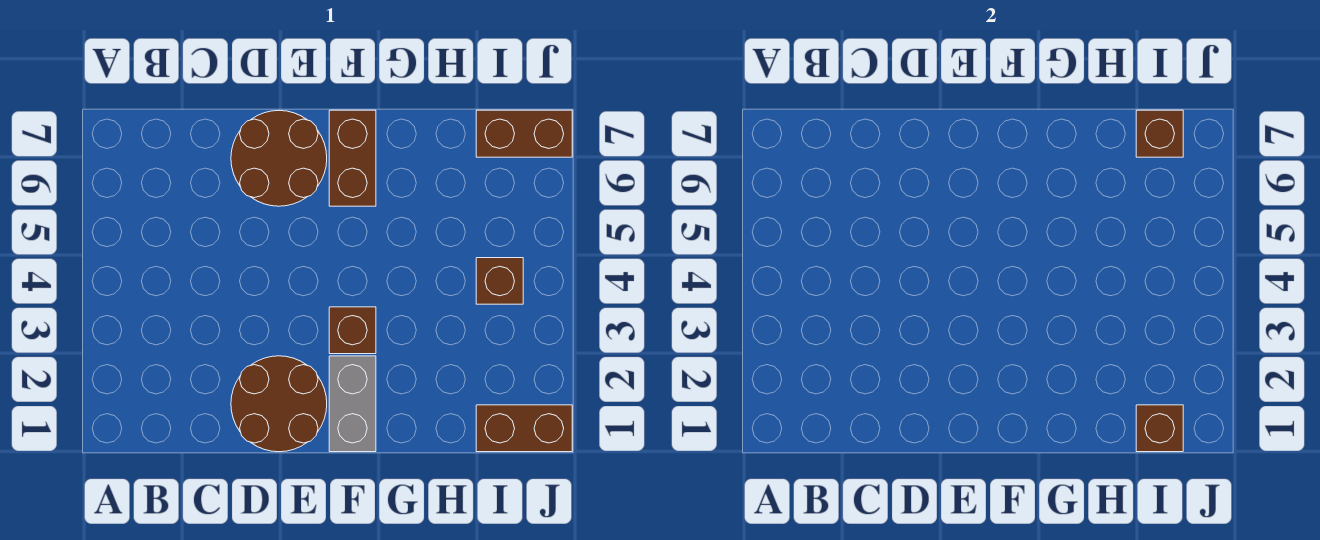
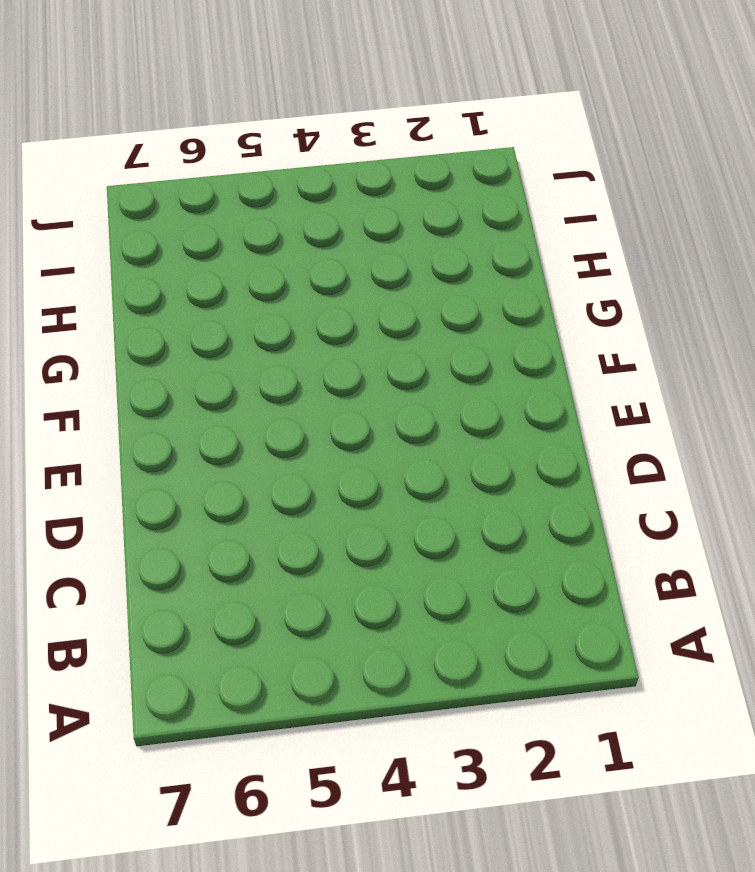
none -> brown round brick D1:E2 level 1
none -> brown round brick D6:E7 level 1

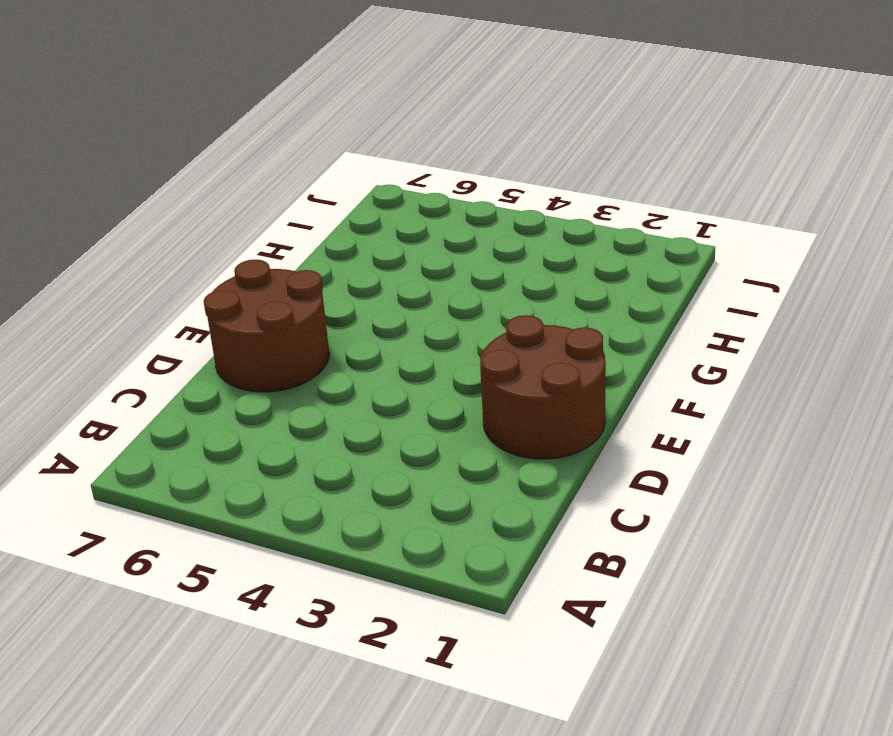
none -> grey brick F1:F2 level 1
none -> brown brick F3 level 1

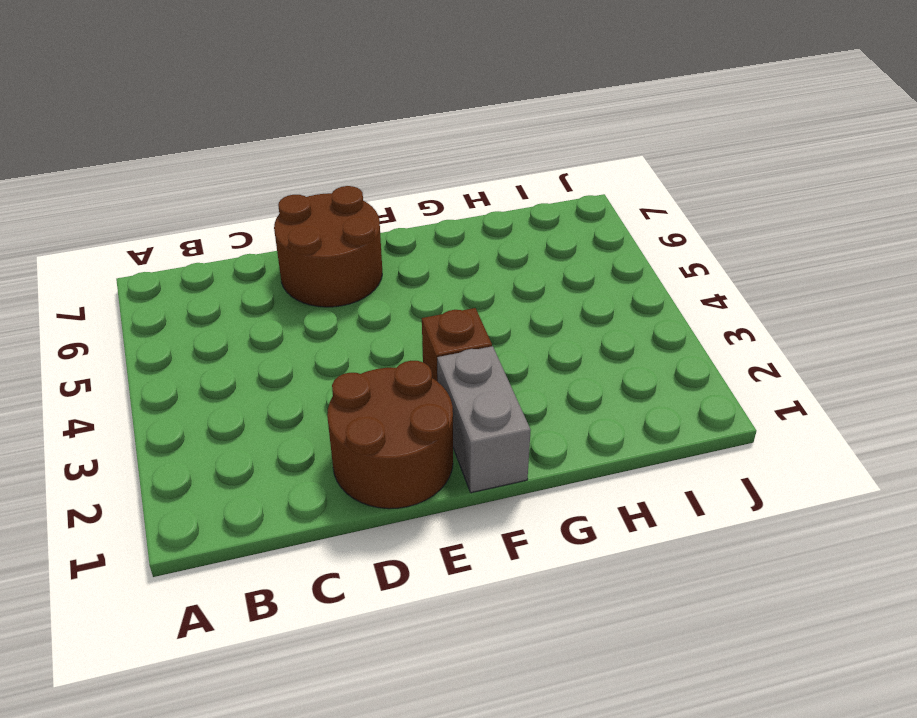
none -> brown brick F6:F7 level 1
none -> brown brick I1:J1 level 1

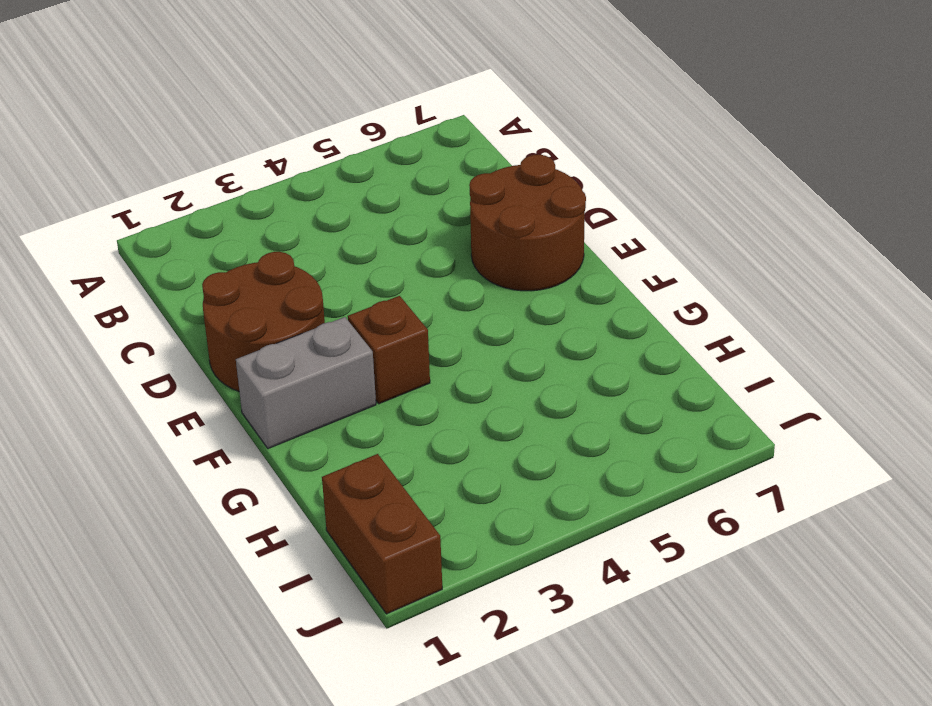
none -> brown brick F6:F7 level 1
none -> brown brick I4 level 1

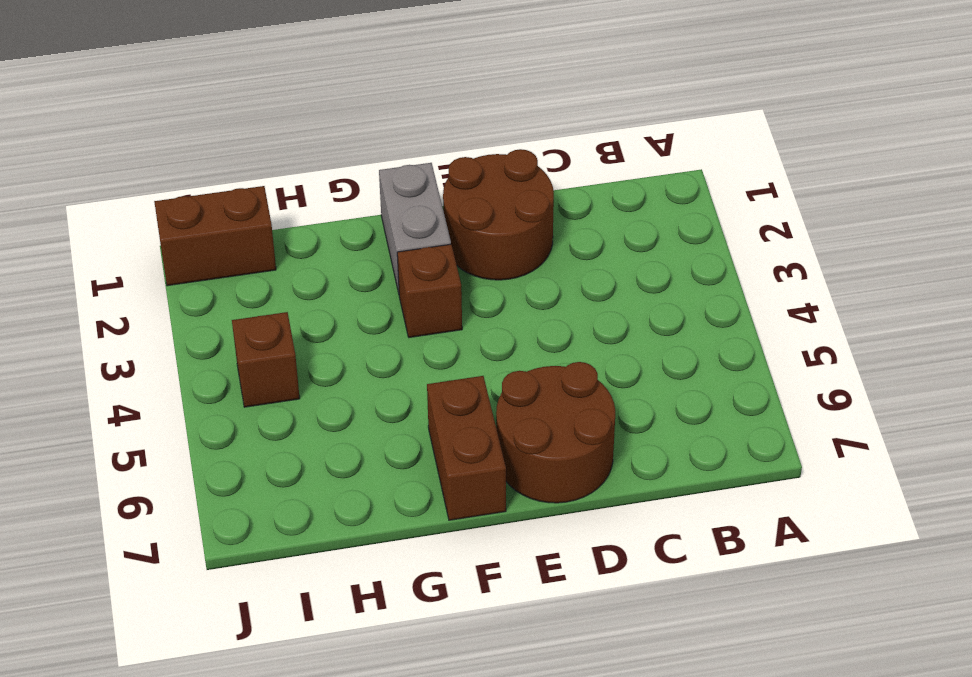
none -> brown brick I7:J7 level 1
none -> brown brick I1 level 2

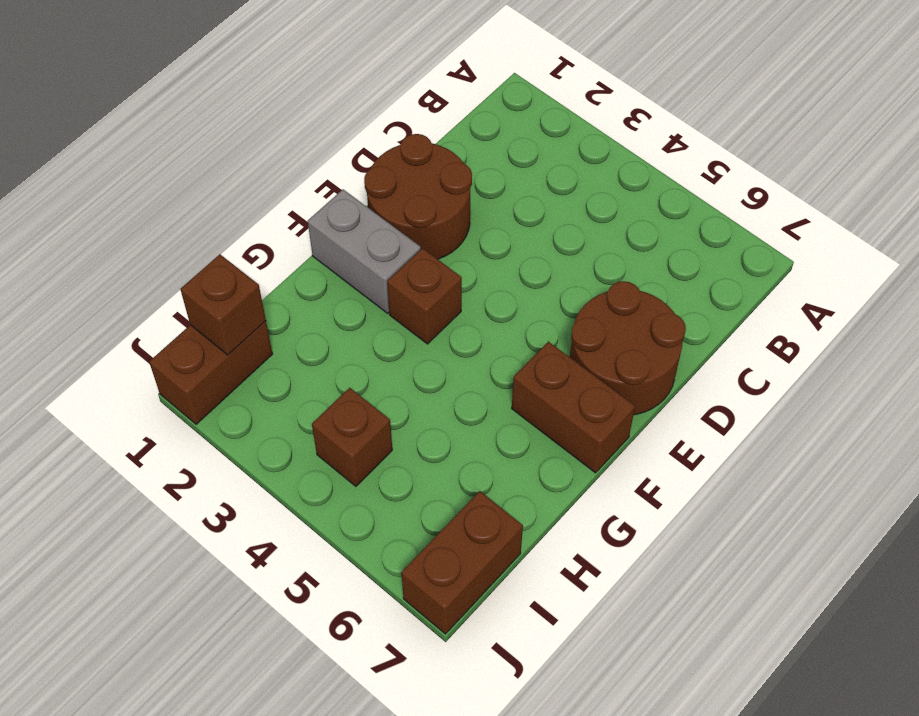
none -> brown brick I7 level 2

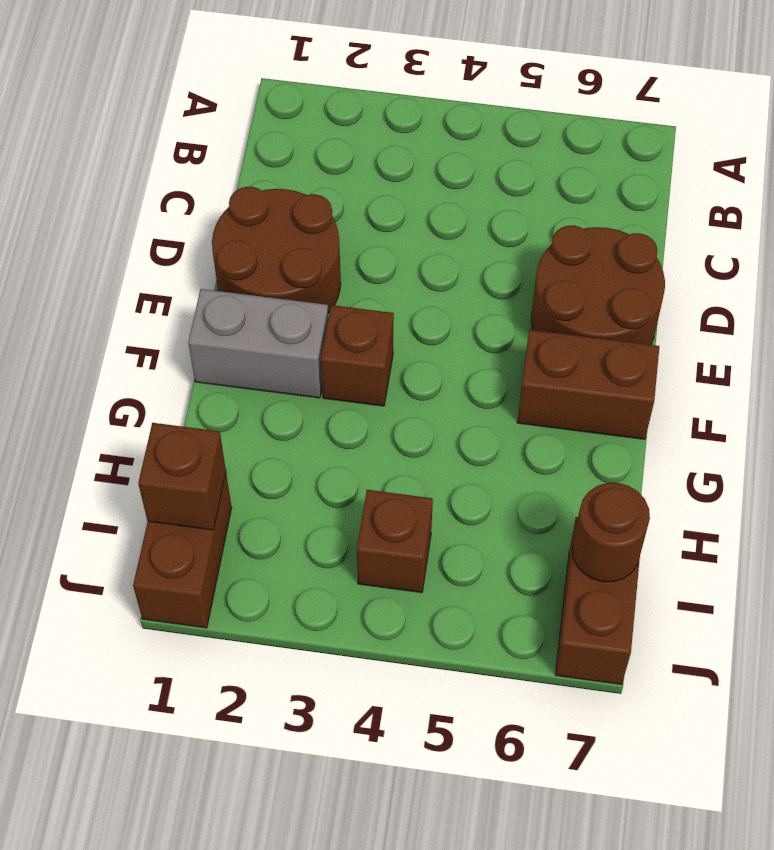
brown round brick I7 level 2 -> brown brick I7 level 2

